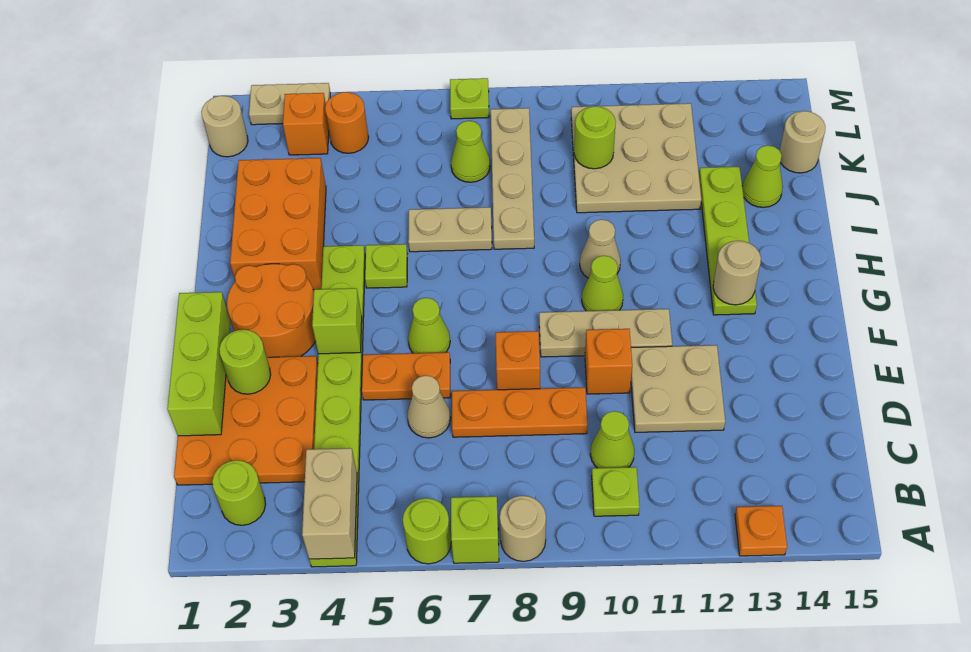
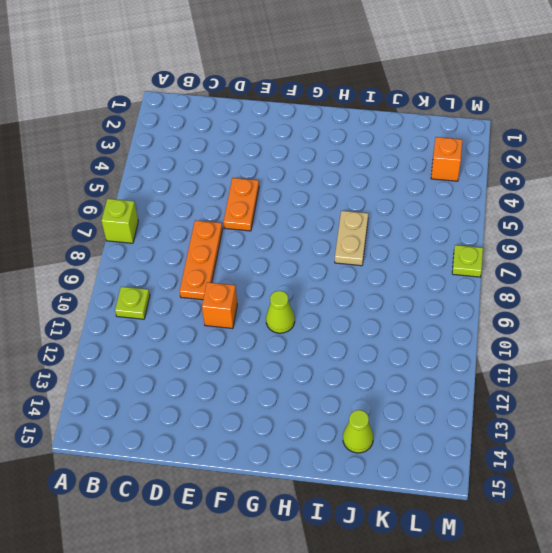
none -> lime plate A4:H4 level 1
none -> lime round brick A6 level 1
none -> tan round brick A8 level 1
none -> orange plate A13 level 1

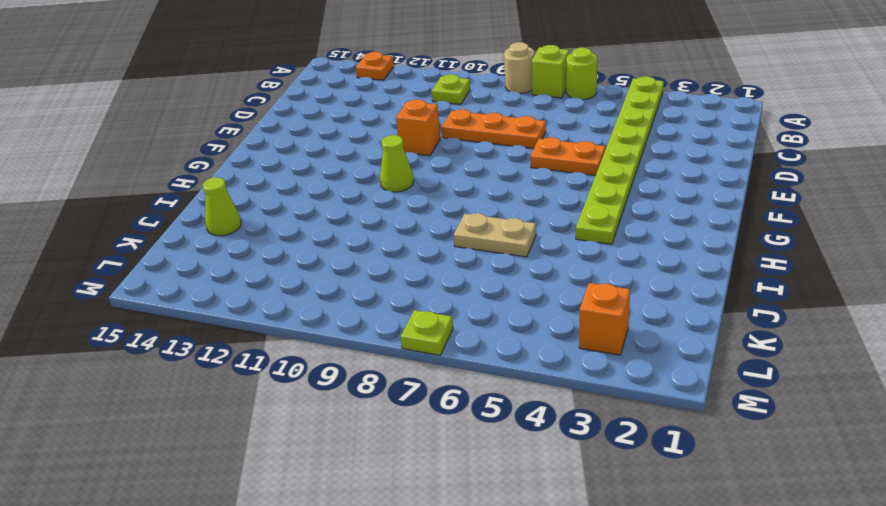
none -> lime round brick B2 level 1
none -> orange plate C1:E3 level 1
none -> lime cone C10 level 1
none -> tan cone D6 level 1

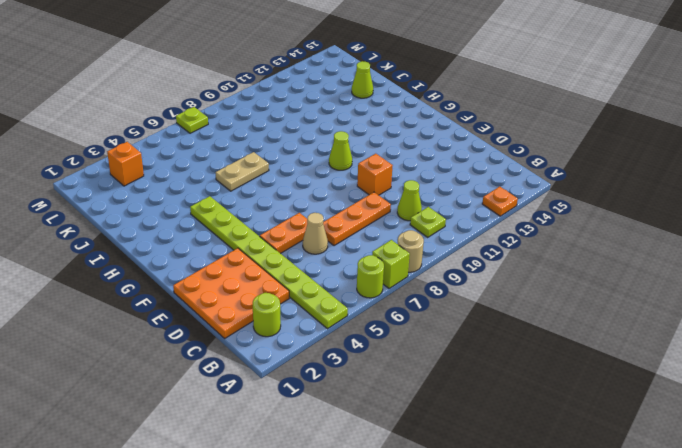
none -> tan plate D11:E12 level 1
none -> orange brick E8 level 1
none -> orange round brick F2:G3 level 1
none -> lime cone F6 level 1

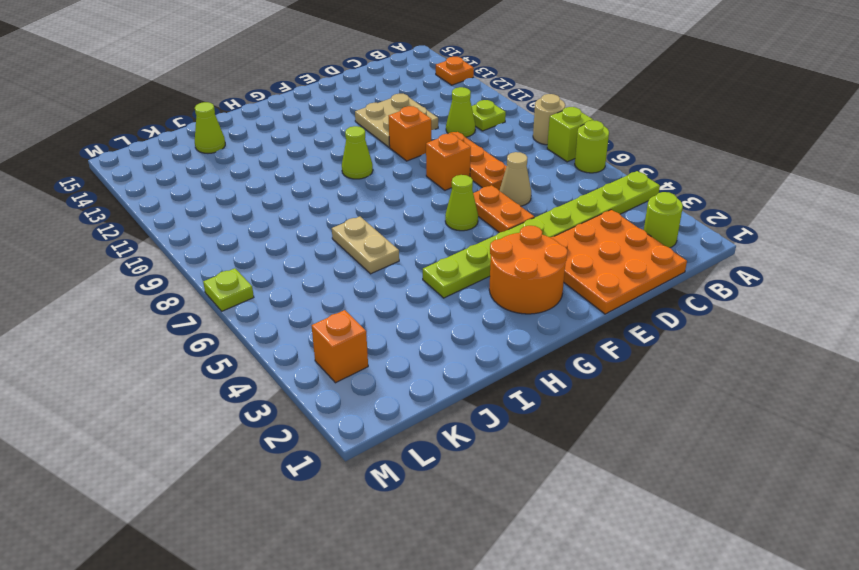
none -> tan plate F9:F11 level 1
none -> lime plate G13:J13 level 1
none -> orange brick H2:J3 level 1
none -> lime plate H5 level 1

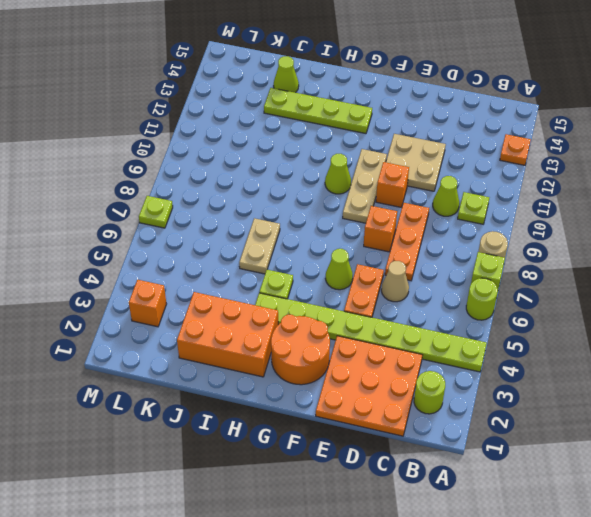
none -> tan cone H10 level 1
none -> tan plate I8:L8 level 1
none -> tan plate J10:L12 level 1
none -> lime cone K7 level 1

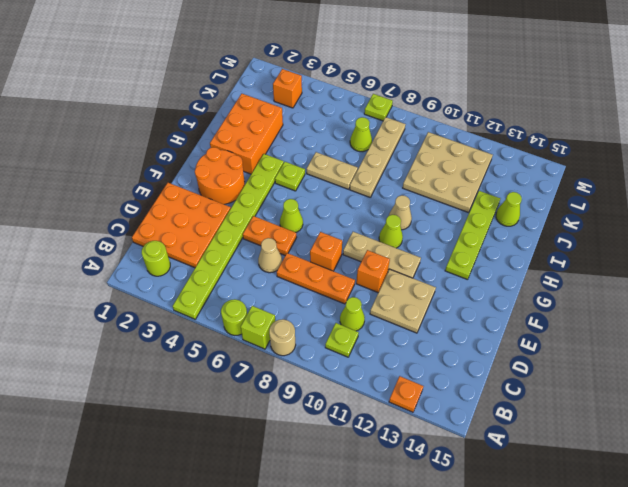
none -> tan round brick K15 level 1
none -> tan round brick L1 level 1
none -> orange round brick L4 level 1
none -> tan plate M2:M3 level 1

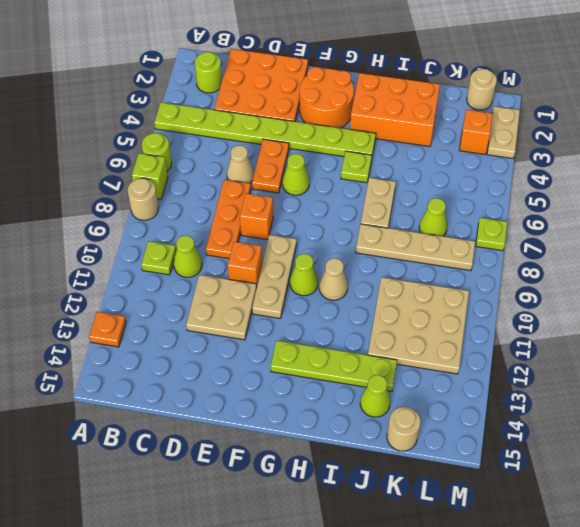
none -> orange round brick L4 level 1
none -> tan brick A4:B4 level 2
none -> lime brick D1:F1 level 2
none -> lime round brick E2 level 2

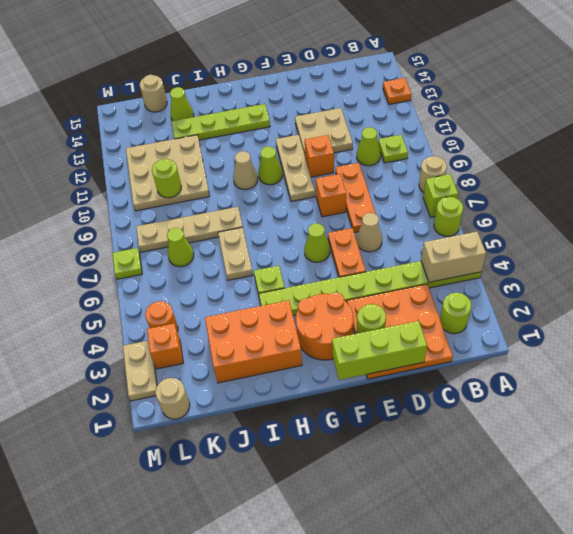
none -> lime brick F4 level 2
none -> tan round brick G13 level 2

